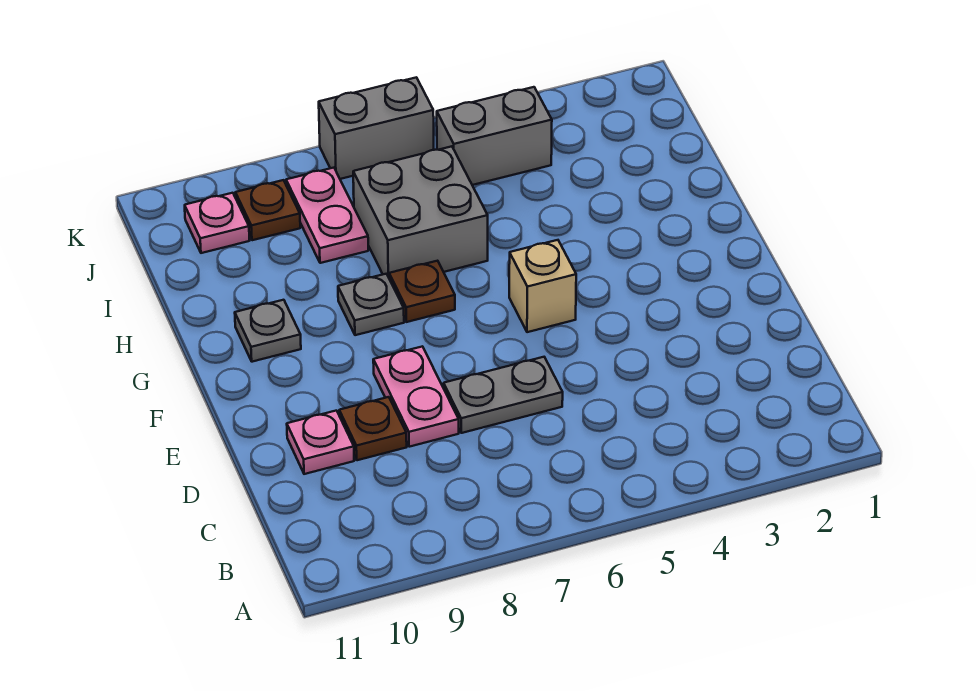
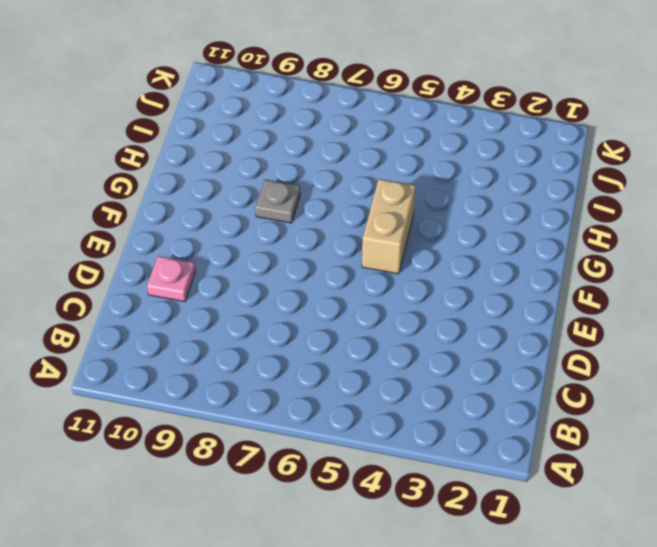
tan brick F5:G5 level 1 -> tan brick F5 level 1
none -> grey plate D6:D7 level 1
none -> pink plate D8:E8 level 1
none -> brown plate D9 level 1

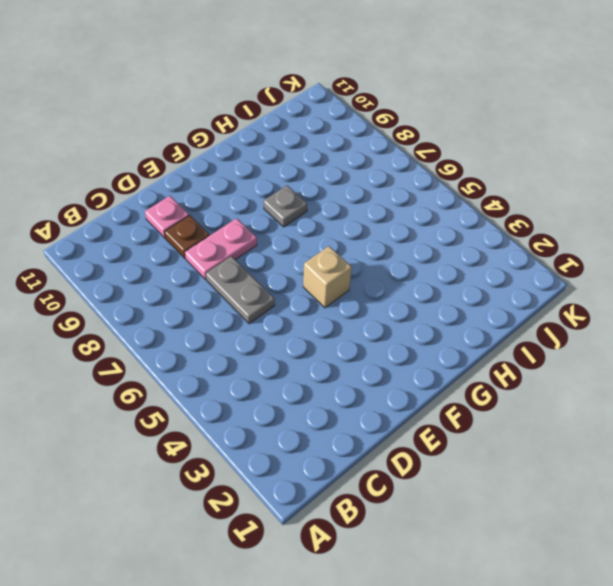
none -> brown plate G7 level 1
none -> grey plate G10 level 1
none -> grey brick H6:I7 level 1

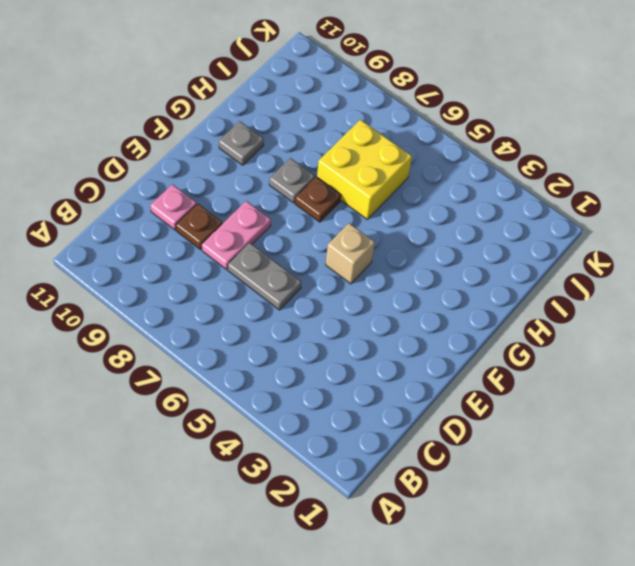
yellow brick H6:I7 level 1 -> grey brick H6:I7 level 1
none -> pink plate I8:J8 level 1
none -> grey brick J4:J5 level 1
none -> brown plate J9 level 1

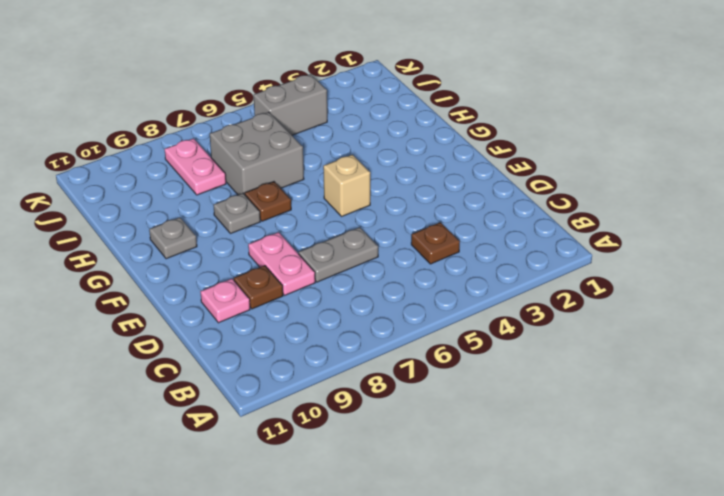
brown plate C4 level 1 -> brown plate J9 level 1
none -> pink plate J10 level 1
none -> grey brick K6:K7 level 1

